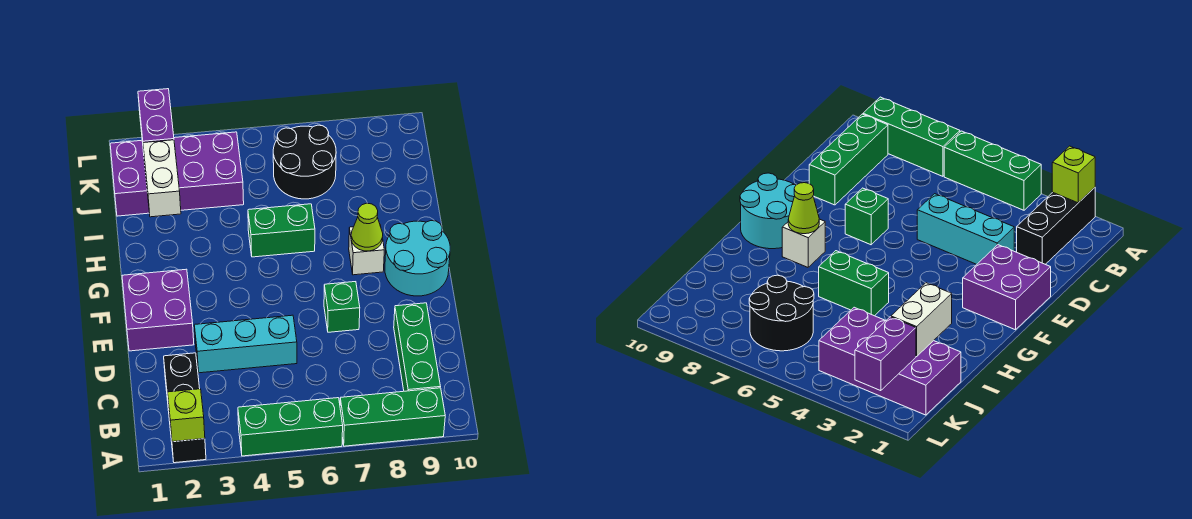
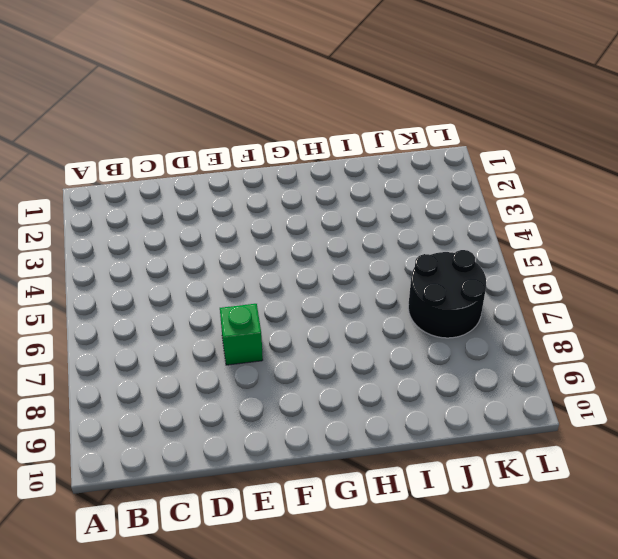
none -> black brick A2:C2 level 1
none -> green brick A4:A6 level 1
none -> green brick A7:A9 level 1

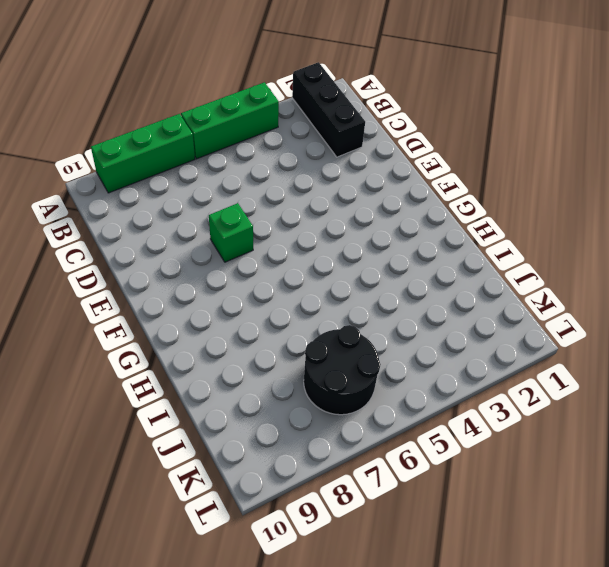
none -> green brick B9:D9 level 1
none -> cyan brick D3:D5 level 1
none -> purple brick E1:F2 level 1

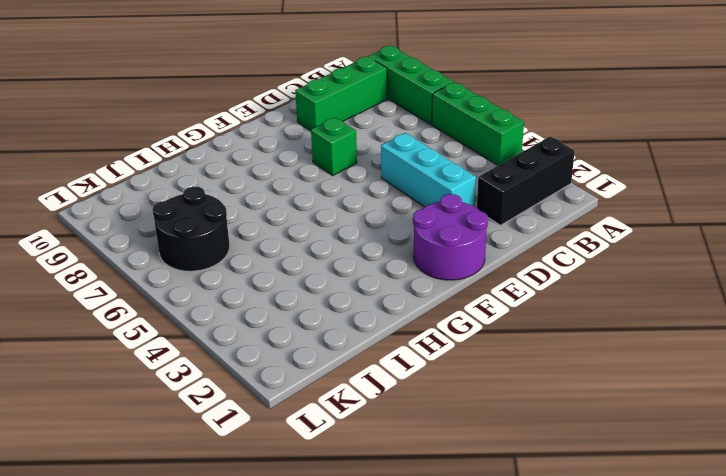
purple round brick E1:F2 level 1 -> purple brick E1:F2 level 1
none -> cyan round brick F9:G10 level 1
none -> white brick G8 level 1
none -> green brick H5:H6 level 1

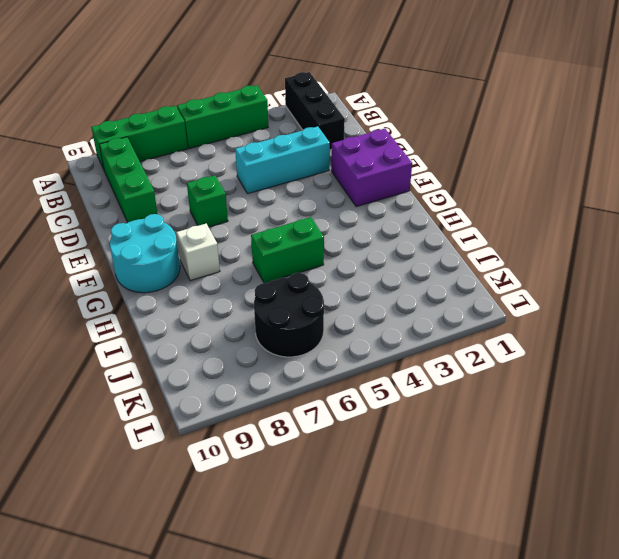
none -> purple brick J1:K4 level 1
none -> lime brick A2 level 2
none -> lime cone G8 level 2

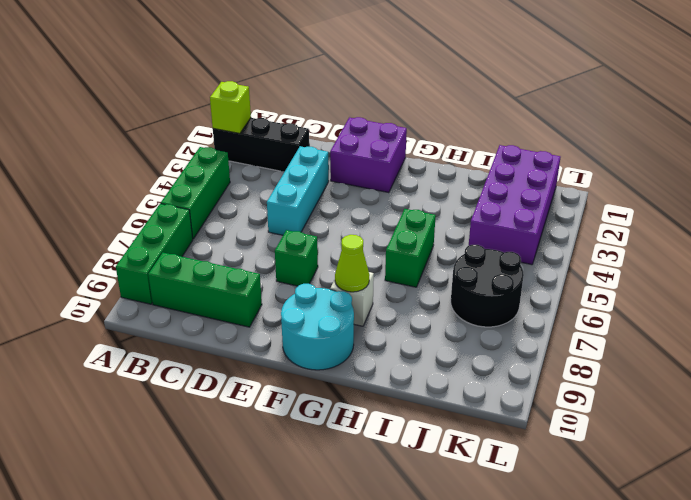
none -> white brick I2:J2 level 2
none -> purple brick K2:L2 level 2

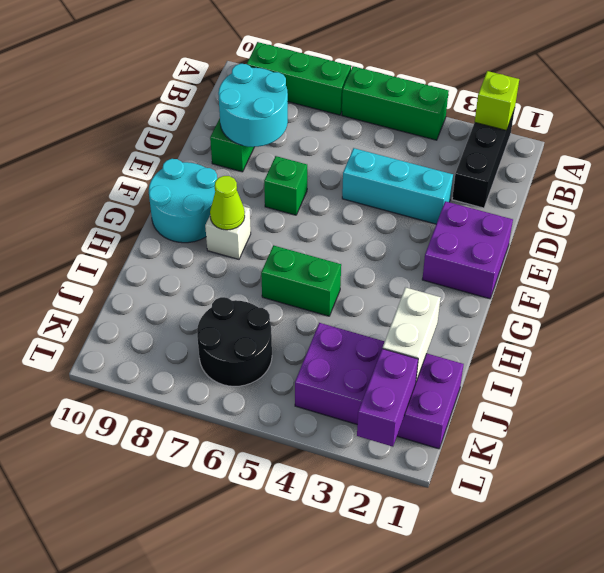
cyan round brick C8:D9 level 2 -> none

